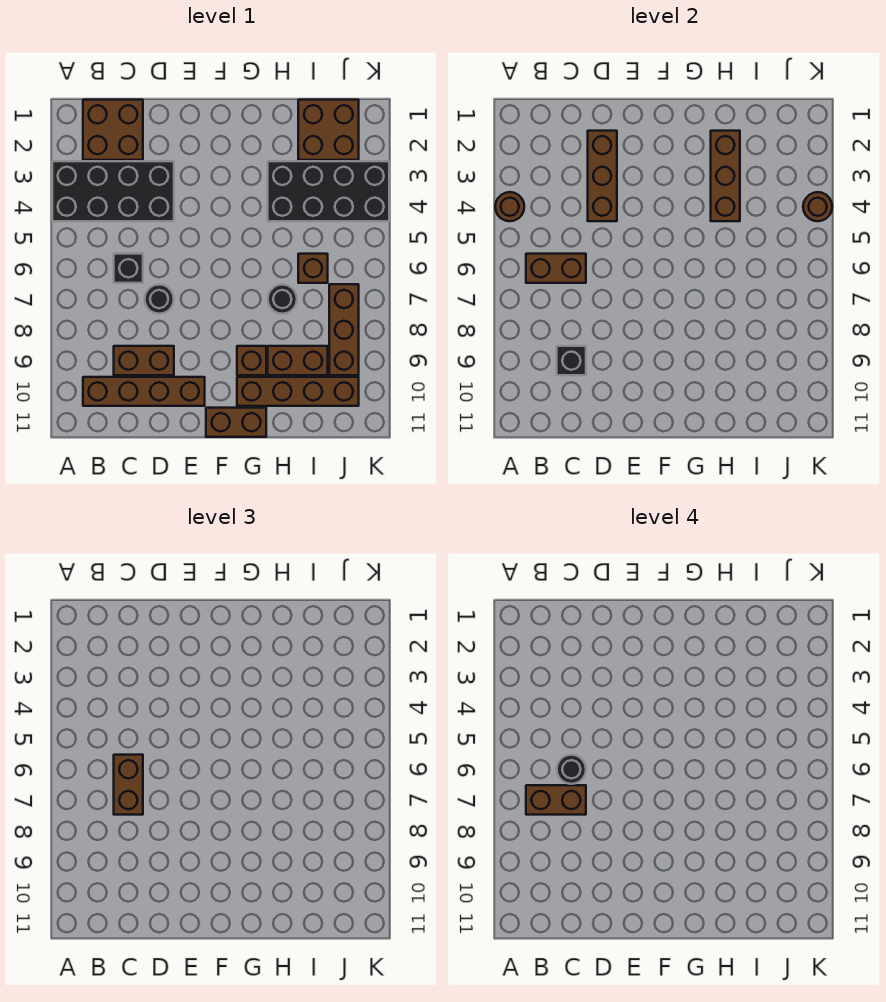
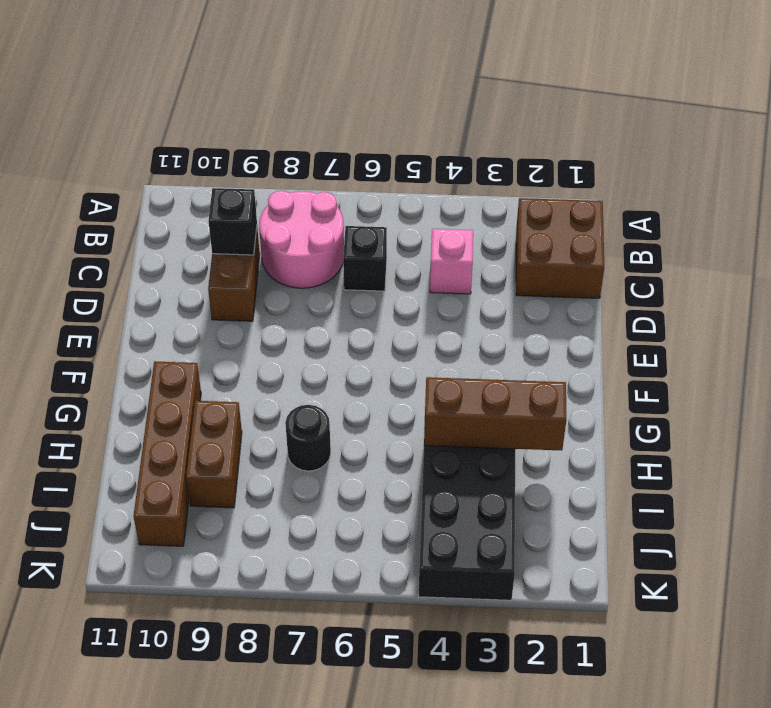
pink round brick B7:C8 level 1 -> none
pink brick C4 level 1 -> black brick A3:D4 level 1
none -> brown brick B10:E10 level 1
none -> black round brick D7 level 1
none -> brown brick F11:G11 level 1

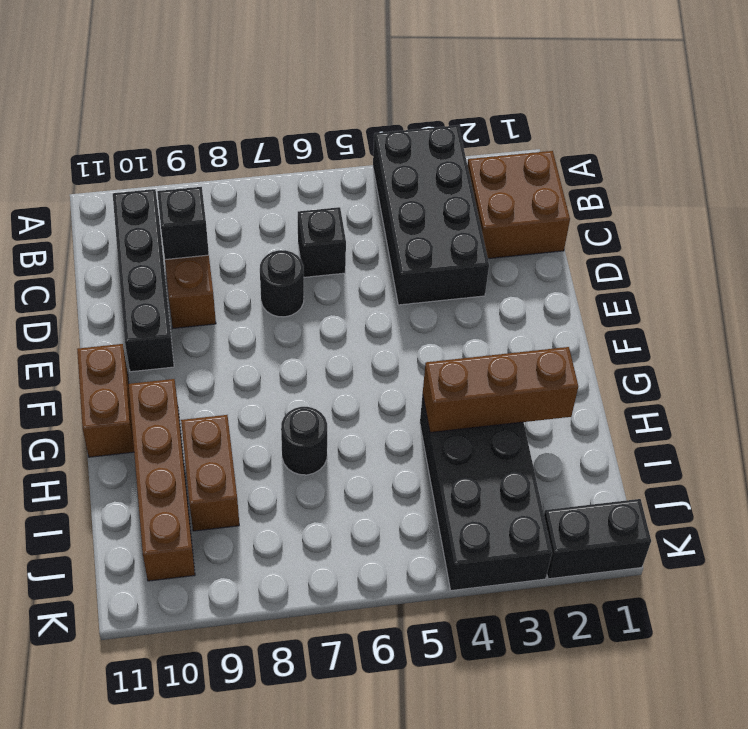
black brick B10:E10 level 1 -> brown brick B10:E10 level 1
black brick K1:K2 level 1 -> none
none -> brown brick G9 level 1
none -> brown brick I1:J2 level 1
none -> brown brick I6 level 1

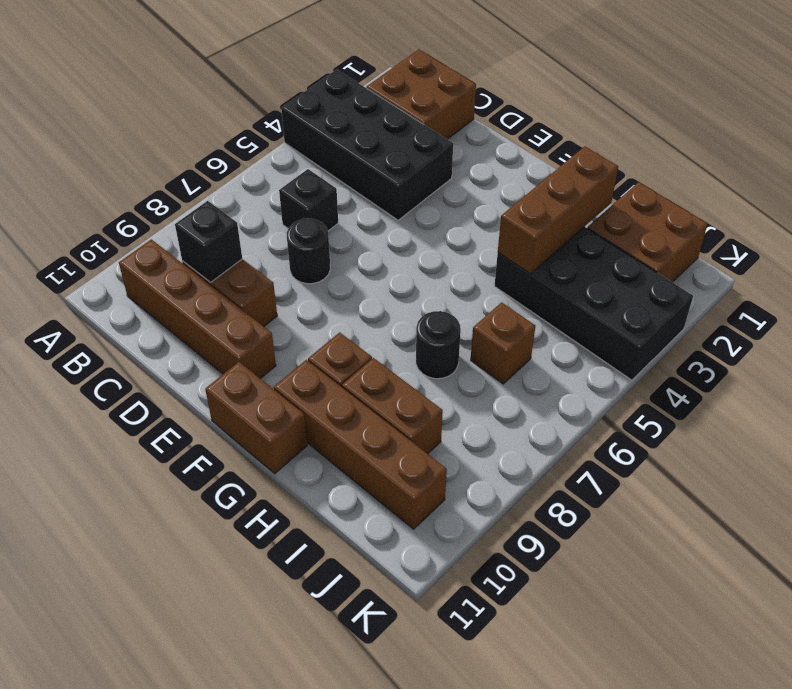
none -> brown brick J7:J9 level 1
none -> brown round brick A4 level 2
none -> brown brick B6:C6 level 2

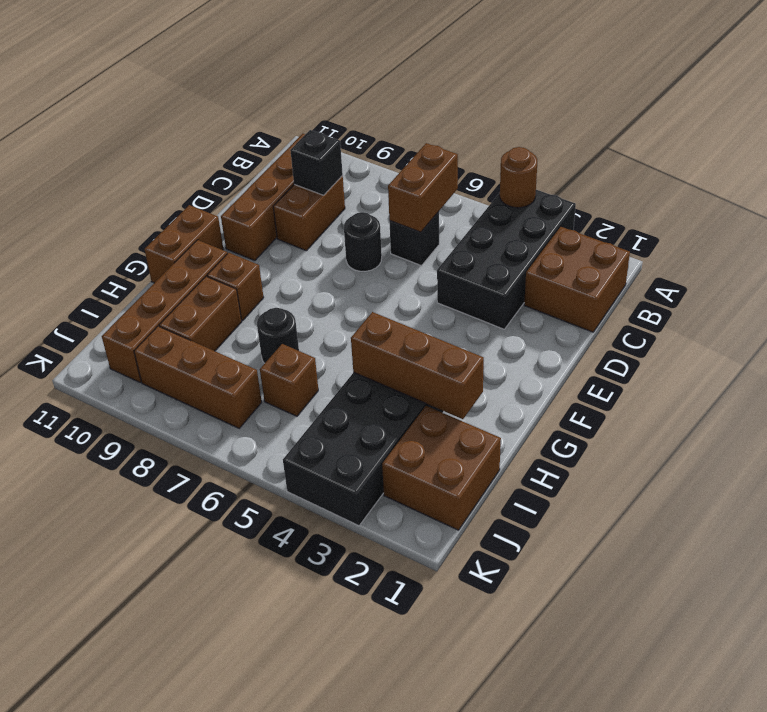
none -> brown brick D2:D4 level 2
none -> brown round brick K4 level 2
none -> brown brick C6:C7 level 3

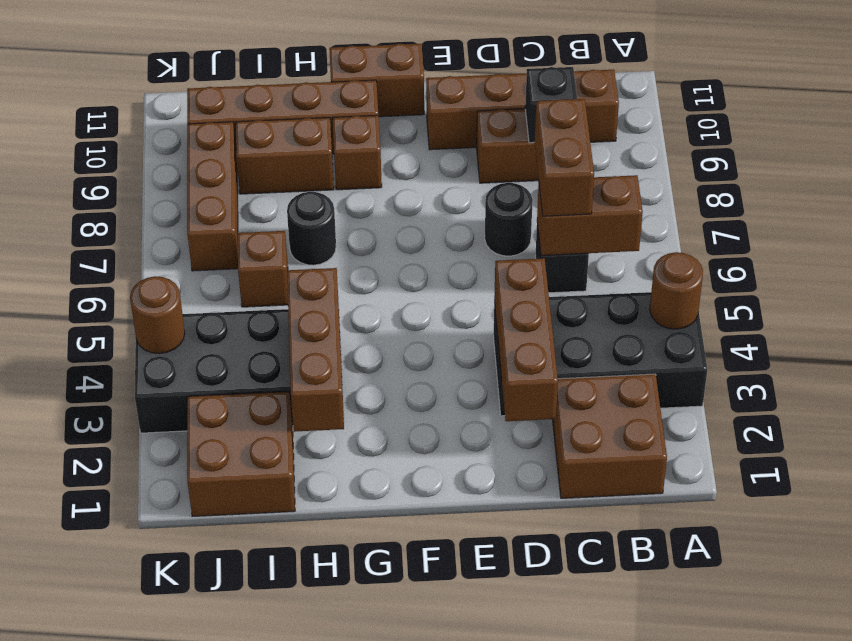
none -> brown brick B7:C7 level 4
none -> black round brick C6 level 4

